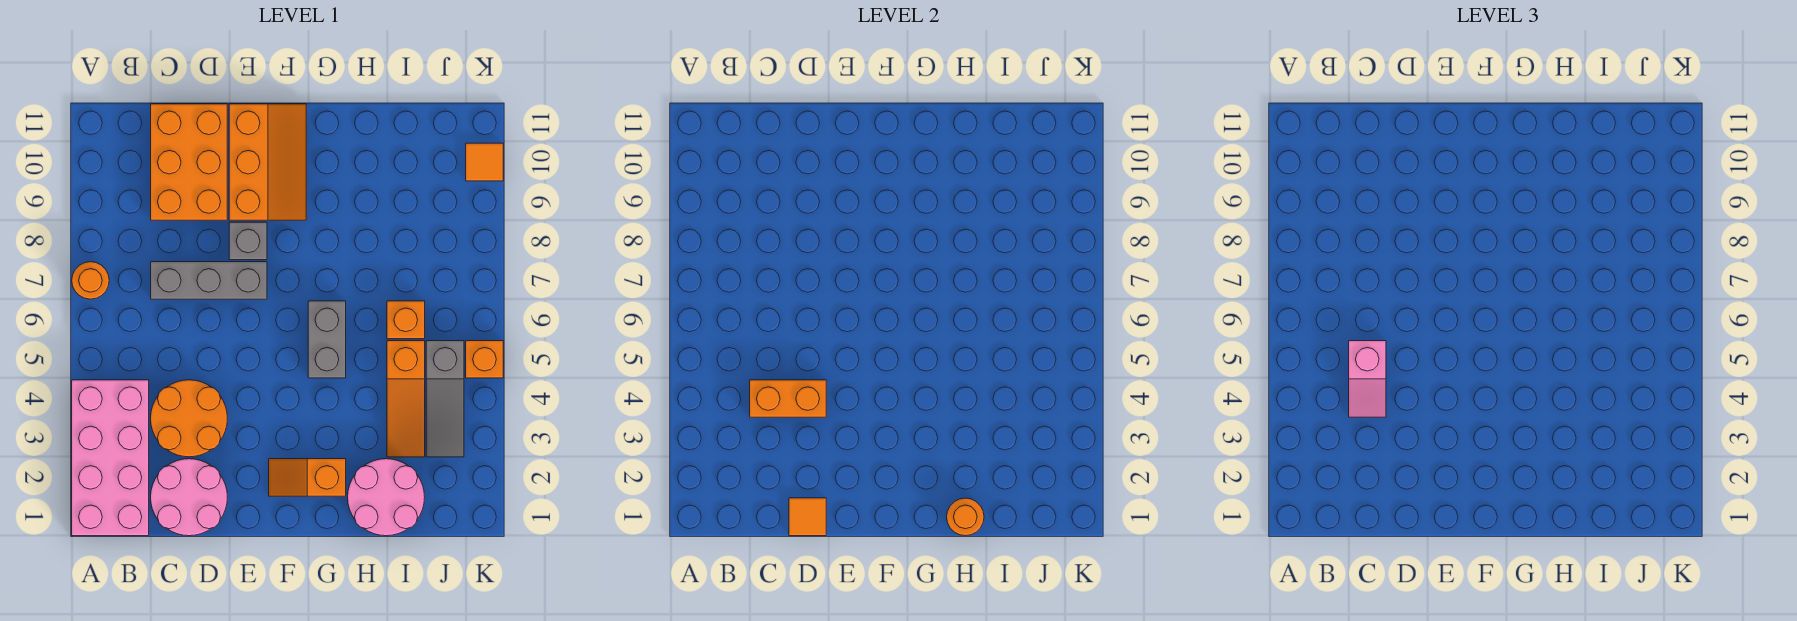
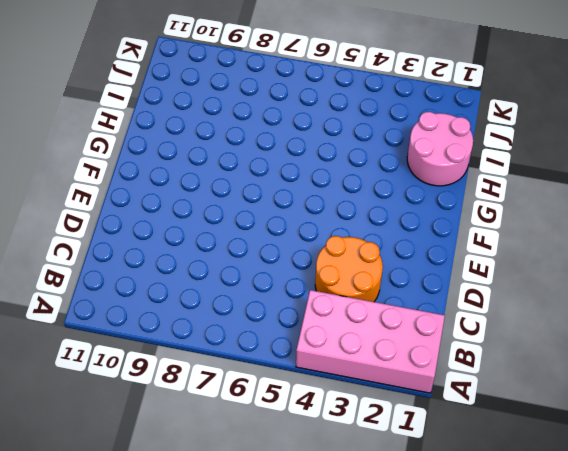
none -> orange round brick A7 level 1
none -> pink round brick C1:D2 level 1
none -> grey brick C7:E7 level 1

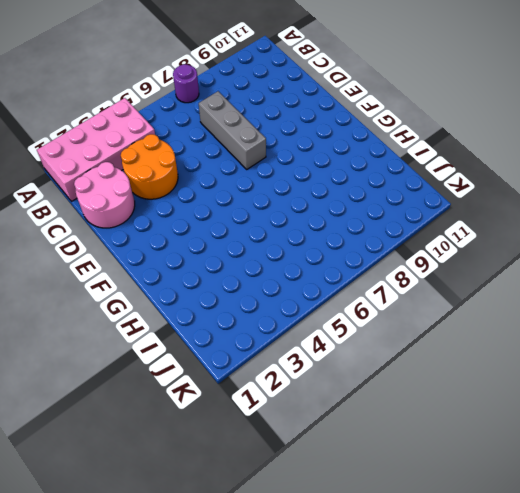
purple round brick A7 level 1 -> orange round brick A7 level 1
none -> orange brick C9:D11 level 1
none -> grey brick E8 level 1
none -> orange slope E9:F11 level 1 top E

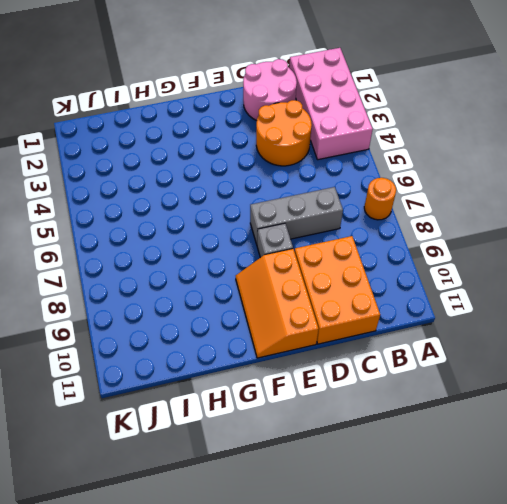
none -> orange slope F2:G2 level 1 top G
none -> grey brick G5:G6 level 1
none -> pink round brick H1:I2 level 1

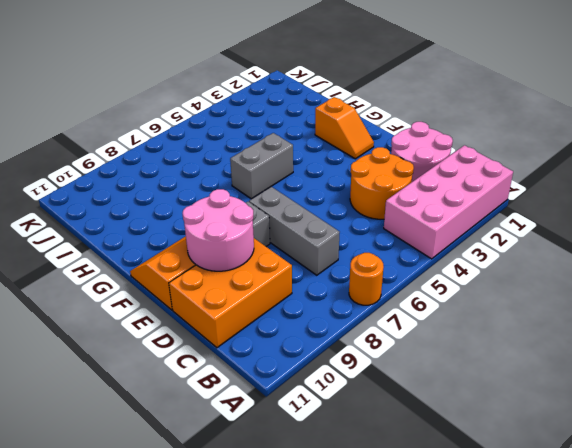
pink round brick D9:E10 level 2 -> pink round brick H1:I2 level 1
none -> orange slope I3:I5 level 1 top 5
none -> orange brick I6 level 1
none -> grey slope J3:J5 level 1 top 5

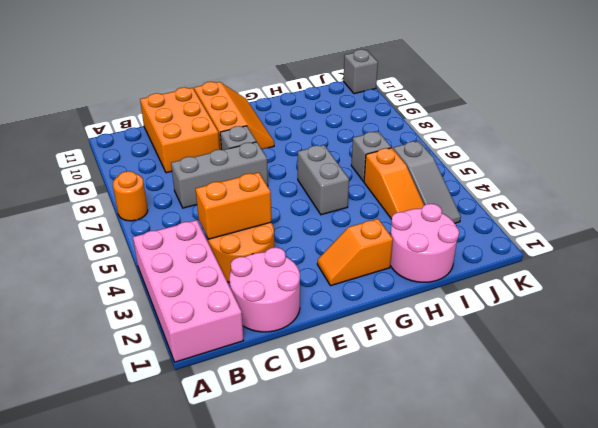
grey brick I6 level 1 -> orange brick I6 level 1
grey brick K11 level 1 -> none
none -> orange brick K5 level 1
none -> orange tile K10 level 1
none -> orange tile D1 level 2

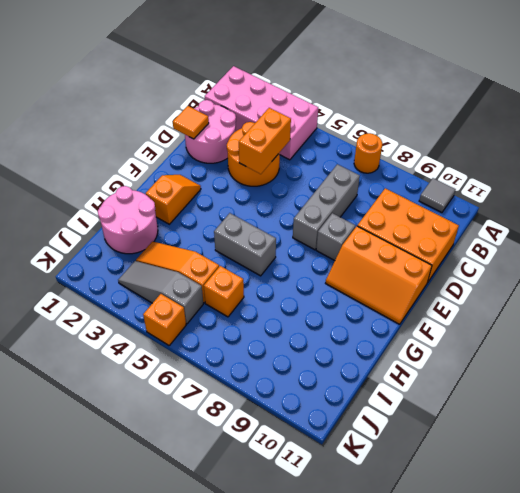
grey tile A10 level 1 -> none
none -> orange tile K10 level 1
none -> orange round brick H1 level 2
none -> pink slope C4:C5 level 3 top 5

